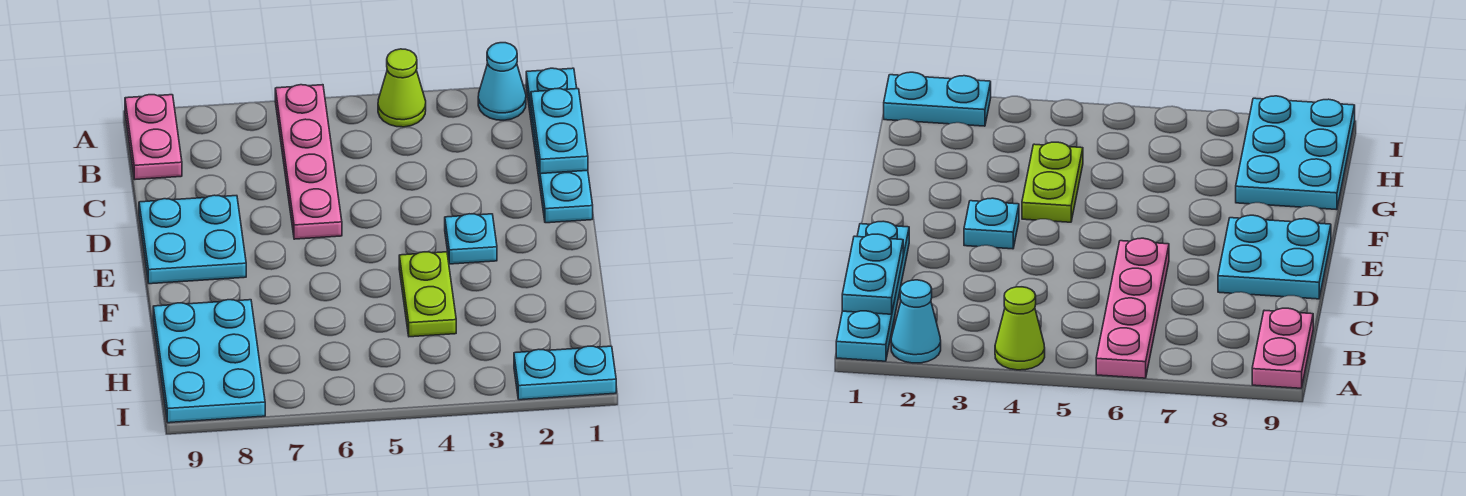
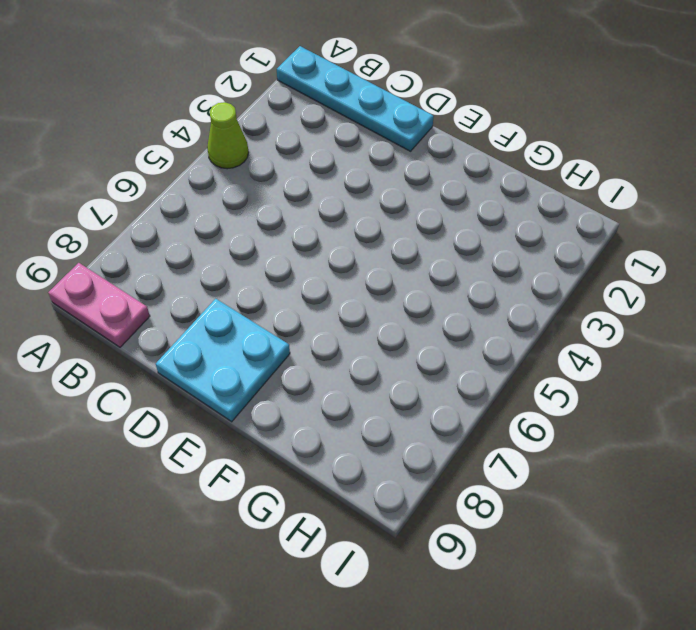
none -> cyan cone A2 level 1
none -> pink plate A6:D6 level 1

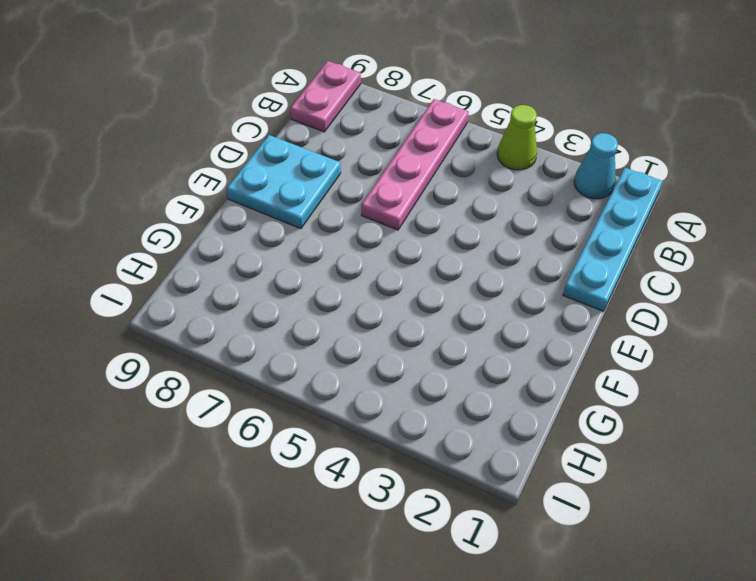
none -> cyan plate E3 level 1
none -> lime plate F4:G4 level 1

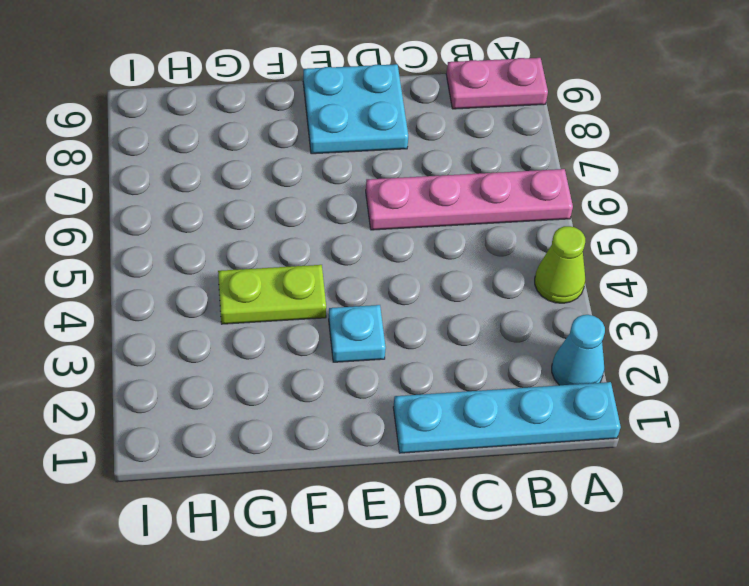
none -> cyan plate G8:I9 level 1
none -> cyan plate I1:I2 level 1

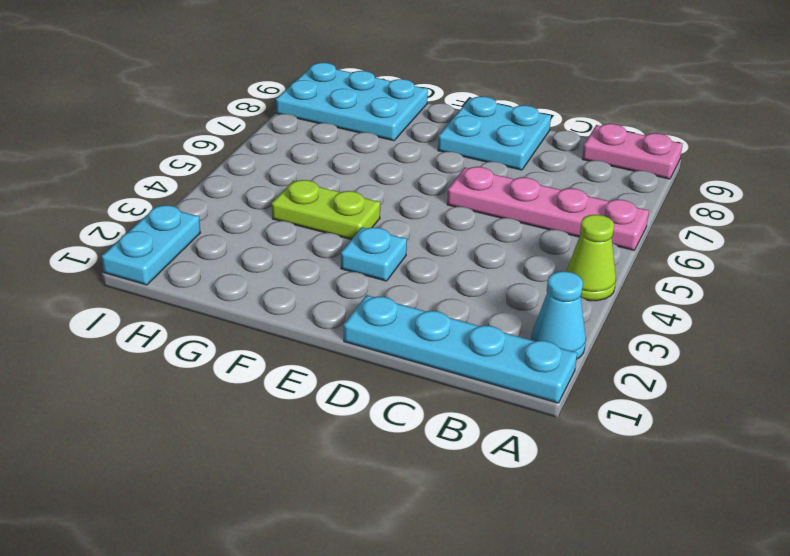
none -> cyan plate B1:C1 level 2

